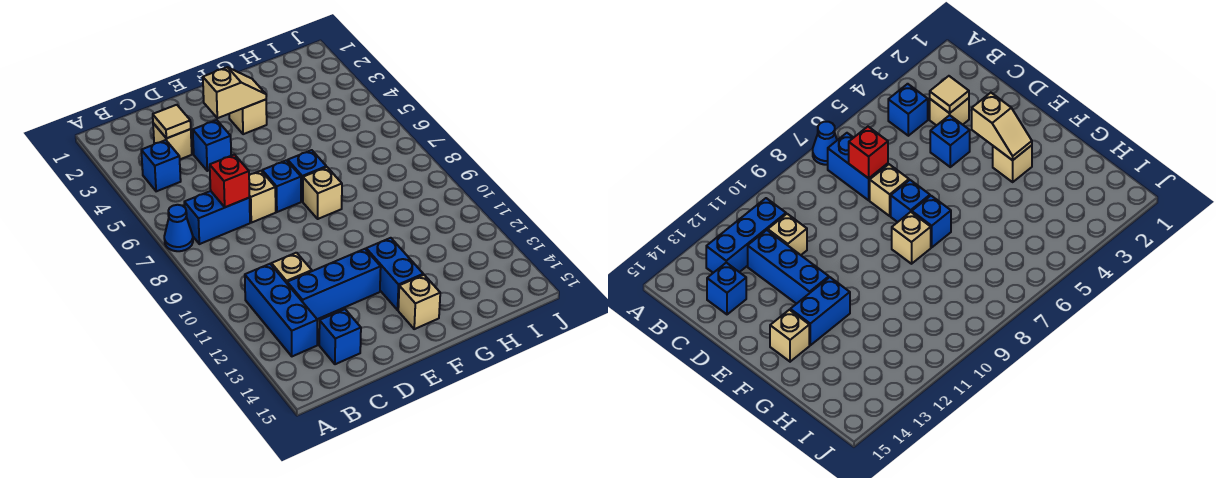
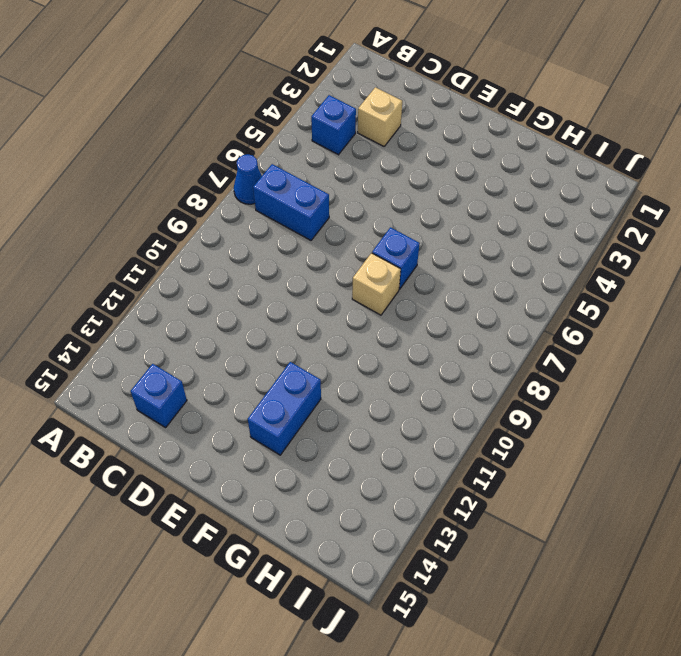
none -> blue brick B11:B13 level 1
none -> tan brick C11 level 1
none -> blue brick C12:E12 level 1

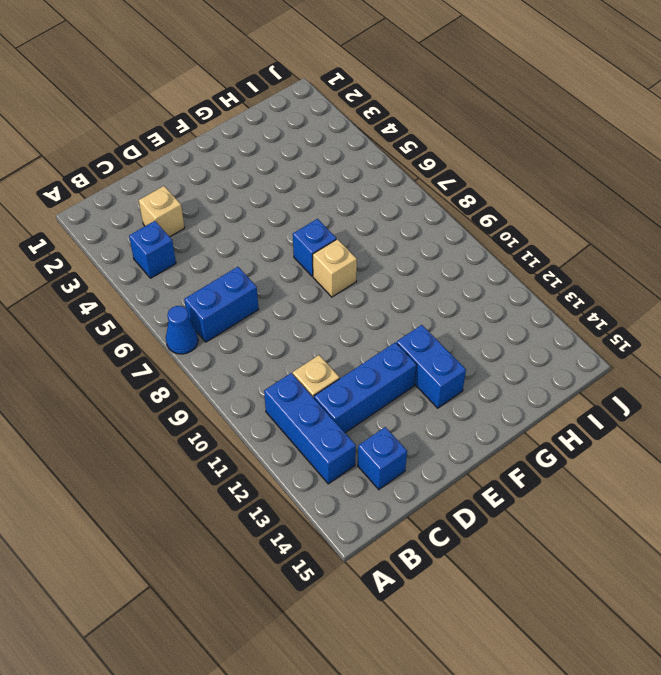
none -> blue brick D4 level 1
none -> tan brick D7 level 1
none -> blue brick E7 level 1

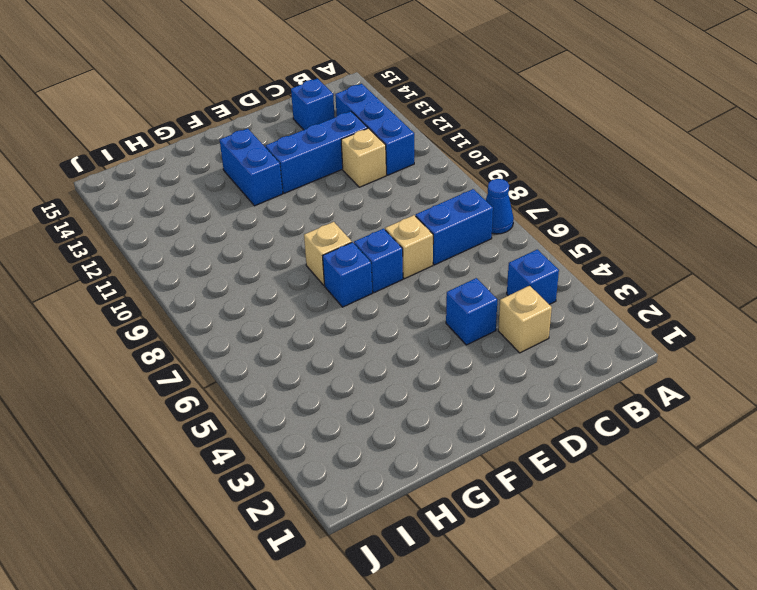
none -> tan brick F3 level 1
none -> tan brick F14 level 1
none -> tan tile C3 level 2

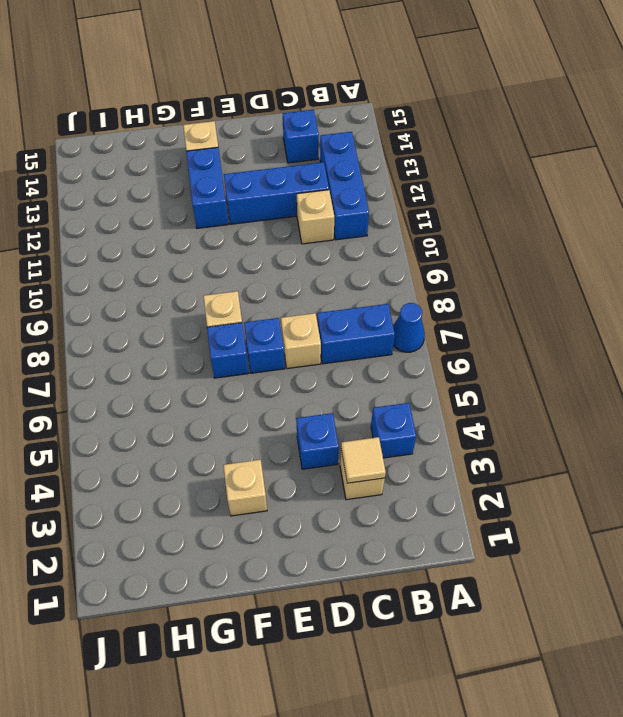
none -> red brick C7 level 2
none -> tan slope E3:F3 level 2 top E

